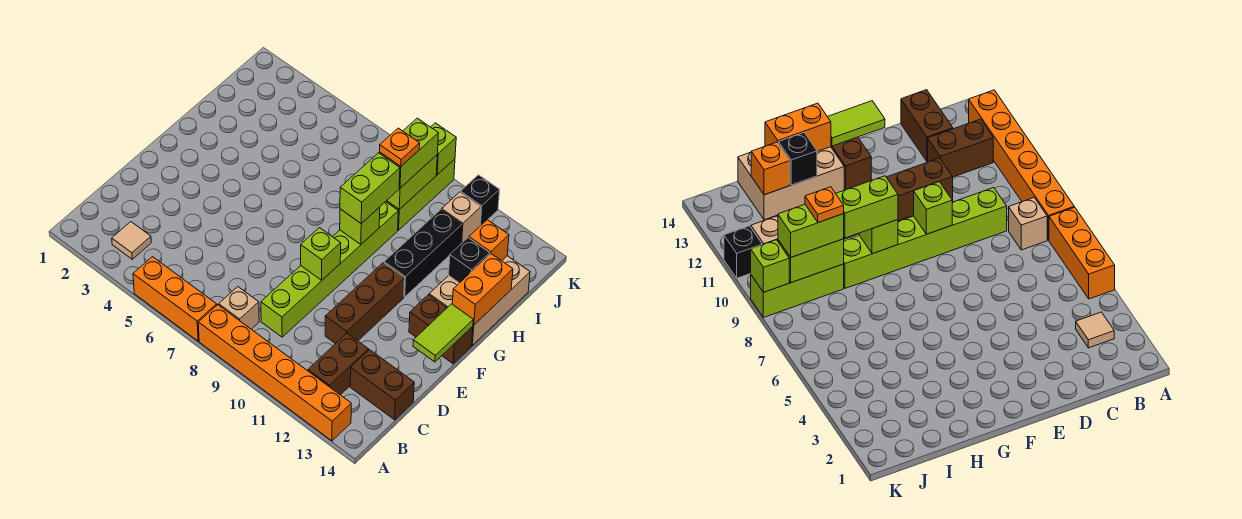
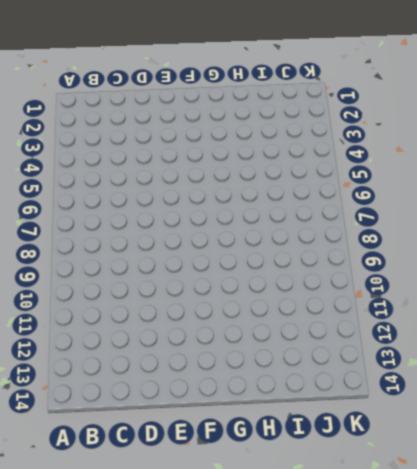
none -> orange brick A5:A7 level 1
none -> orange brick A8:A13 level 1
none -> tan tile B3 level 1

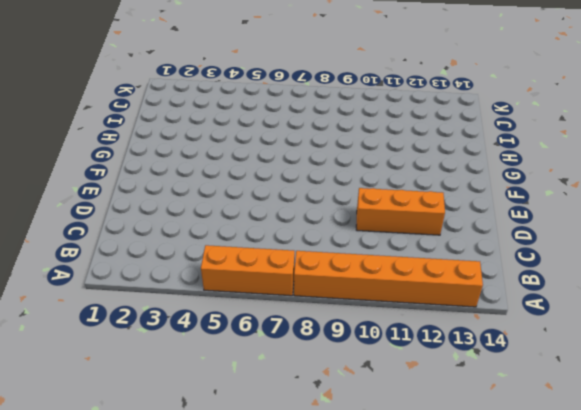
orange brick D10:D12 level 1 -> brown brick D11:F11 level 1
none -> tan tile B3 level 1
none -> tan brick B8 level 1
none -> brown brick B12:C12 level 1

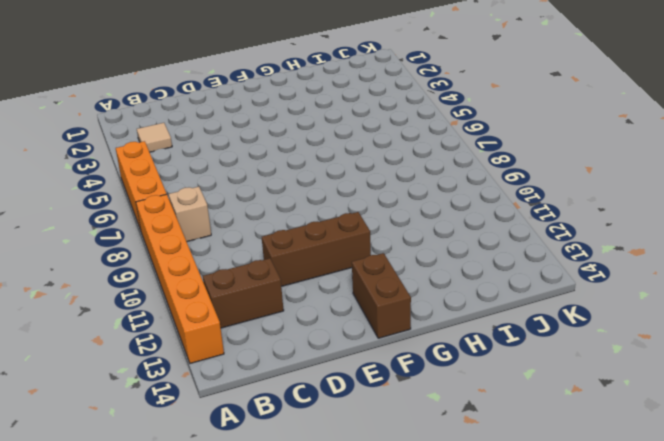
none -> lime brick C9:H9 level 1
none -> brown brick C13:C14 level 1
none -> black brick G11:I11 level 1

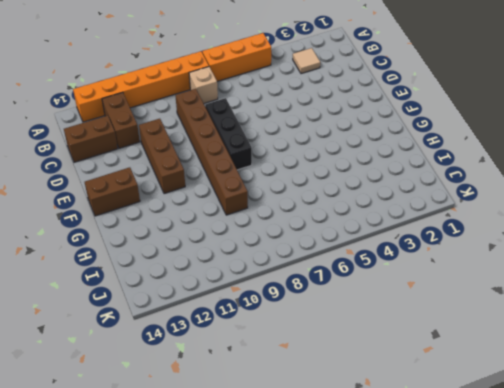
brown brick C9:H9 level 1 -> lime brick C9:H9 level 1
black brick D8:F8 level 1 -> black brick G11:I11 level 1
none -> tan brick G13:I14 level 1
none -> lime brick I9:K9 level 1
none -> tan brick J11 level 1

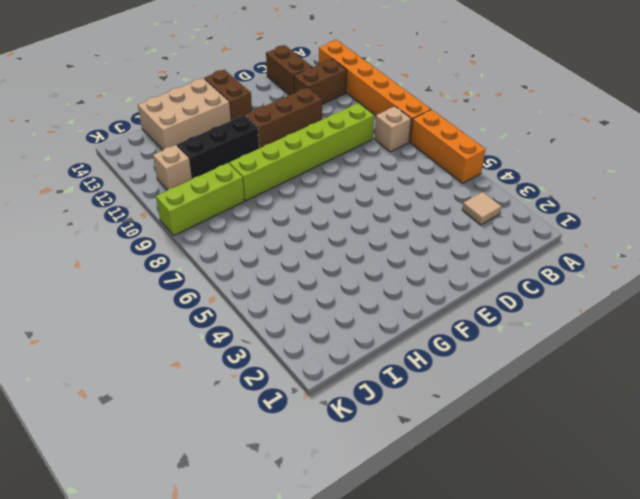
none -> black brick K11 level 1
none -> lime brick E9 level 2
none -> lime tile E14:F14 level 2

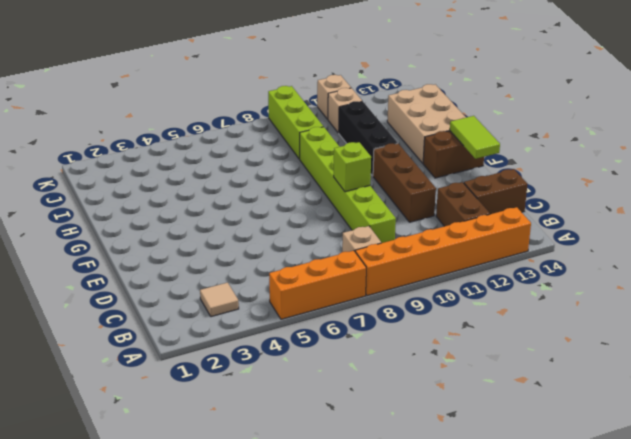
tan brick K11 level 1 -> black brick K11 level 1
none -> lime brick G9 level 2
none -> orange brick G14:H14 level 2
none -> black brick H13 level 2

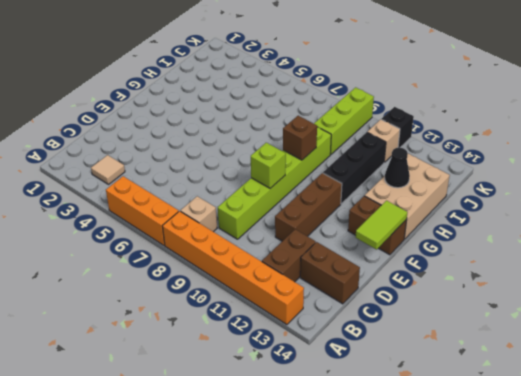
brown brick G9 level 2 -> lime brick G9 level 2
black cone H13 level 2 -> black brick H13 level 2
none -> orange brick G14:H14 level 2
none -> lime brick I9:J9 level 2
none -> orange brick I13 level 2

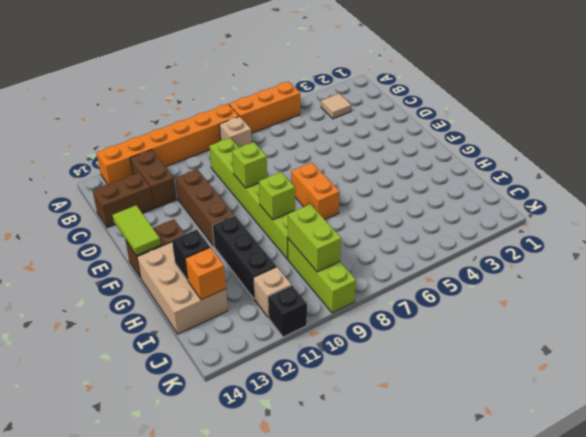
orange brick F7:G7 level 1 -> orange brick G14:H14 level 2
none -> lime brick K9 level 2
none -> lime brick G9:H9 level 3
none -> lime brick I9:J9 level 3

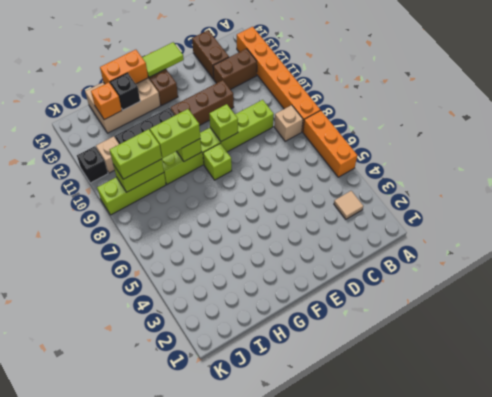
lime brick F8 level 1 -> lime brick K9 level 2
none -> orange plate I9 level 4

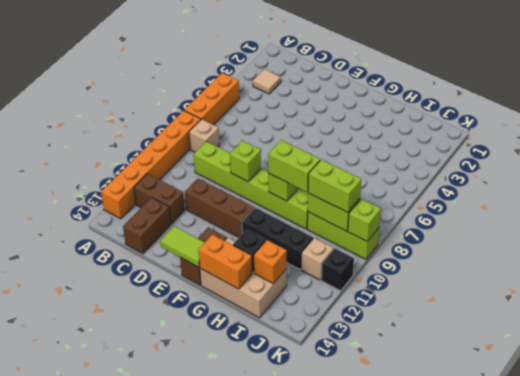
none -> orange plate I9 level 4

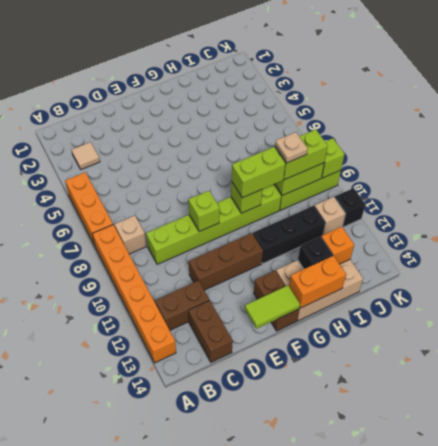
tan plate I9 level 4 -> orange plate I9 level 4

